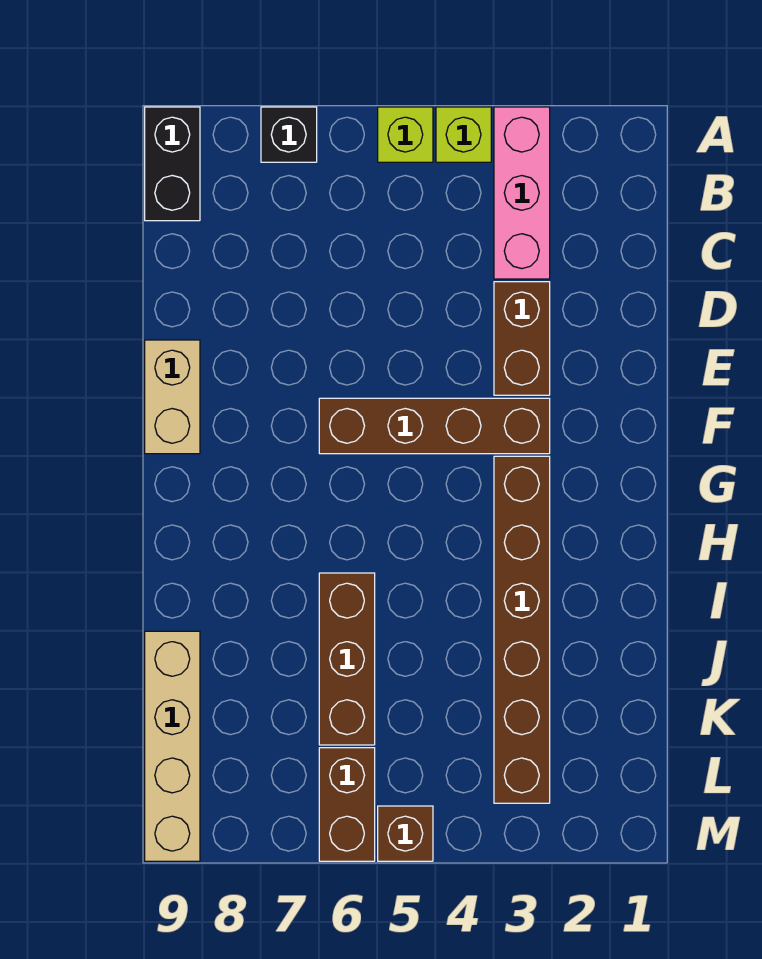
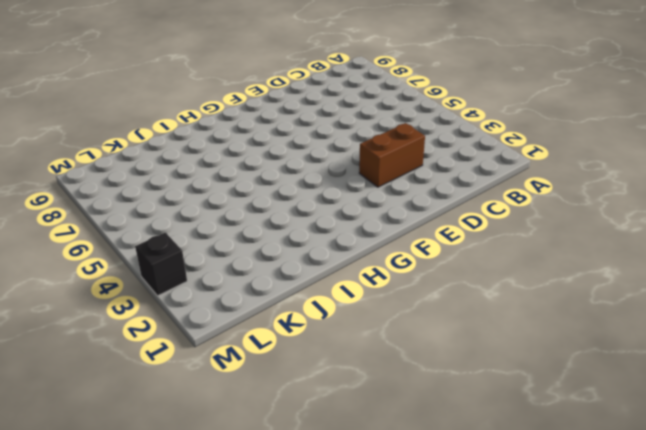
black brick M3 level 1 -> black brick A7 level 1
none -> pink brick A3:C3 level 1
none -> lime brick A4 level 1
none -> lime brick A5 level 1

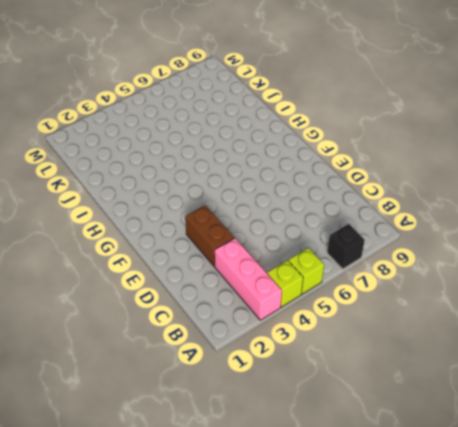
none -> black brick A9:B9 level 1
none -> tan brick E9:F9 level 1
none -> brown brick F3:F6 level 1

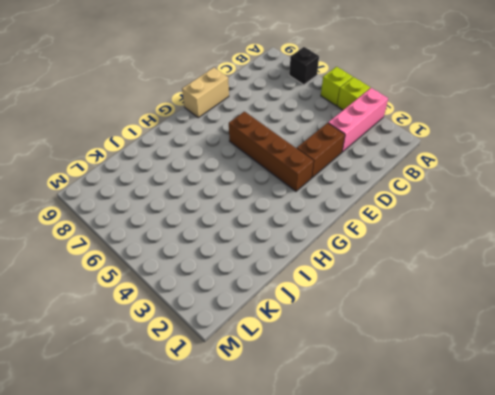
none -> black brick A9:B9 level 1
none -> brown brick G3:L3 level 1
none -> brown brick I6:K6 level 1

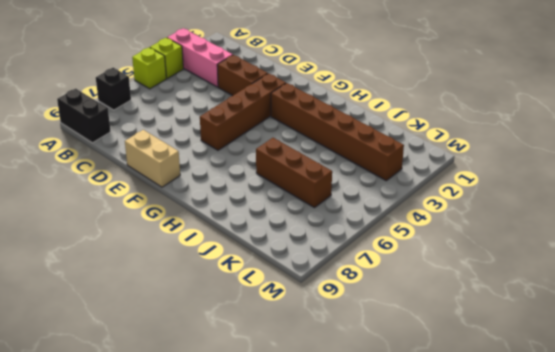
none -> tan brick J9:M9 level 1
none -> brown brick L6:M6 level 1
none -> brown brick M5 level 1

